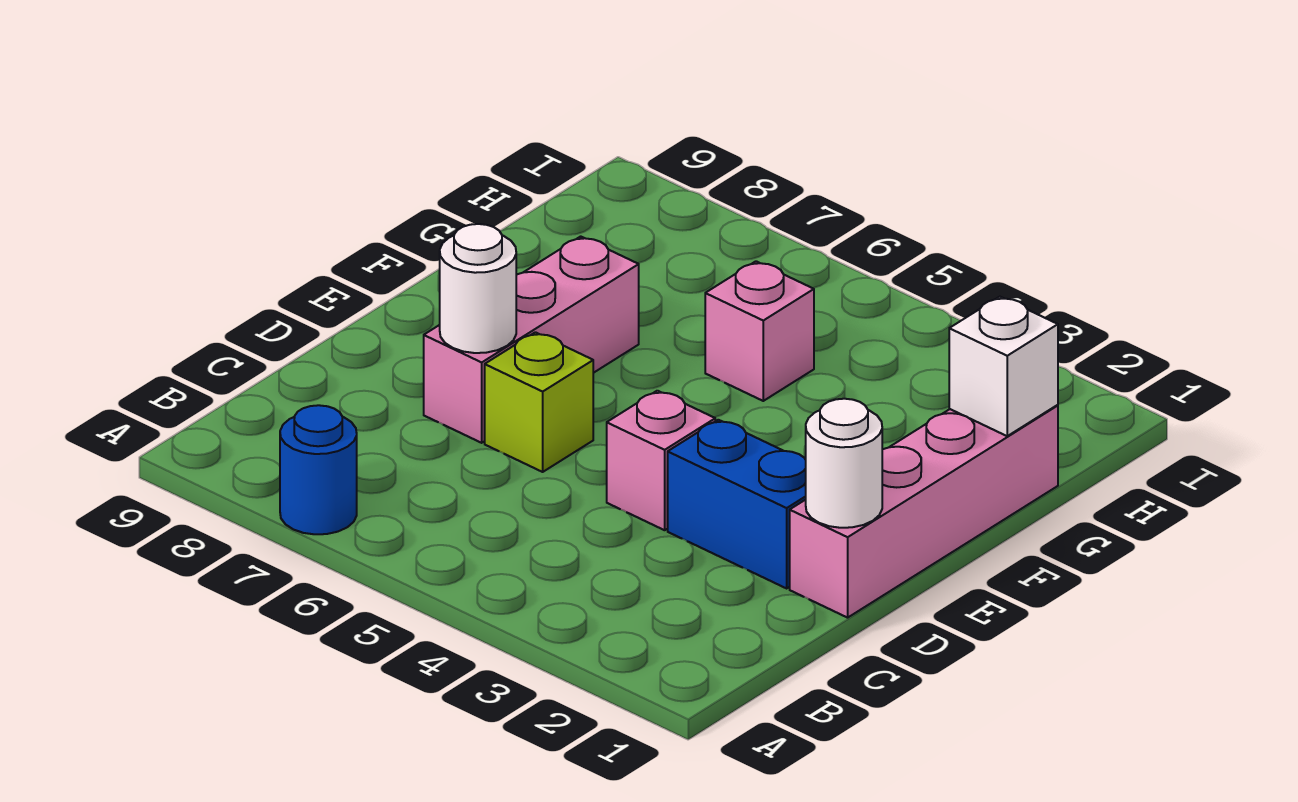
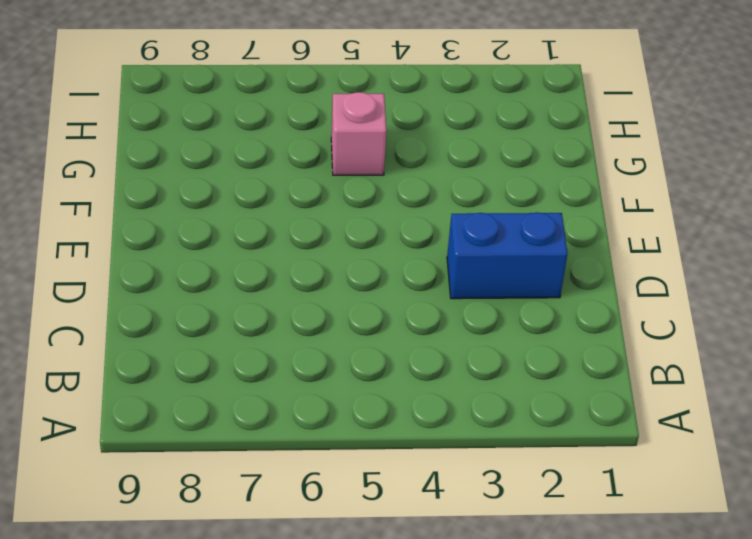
none -> blue round brick A7 level 1
none -> pink brick D1:G1 level 1

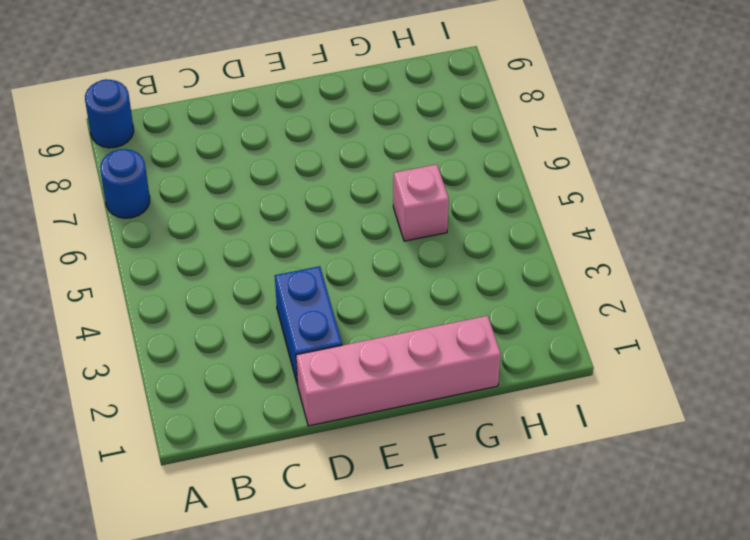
blue round brick A9 level 1 -> none
none -> pink brick D4 level 1
none -> lime brick D6 level 1

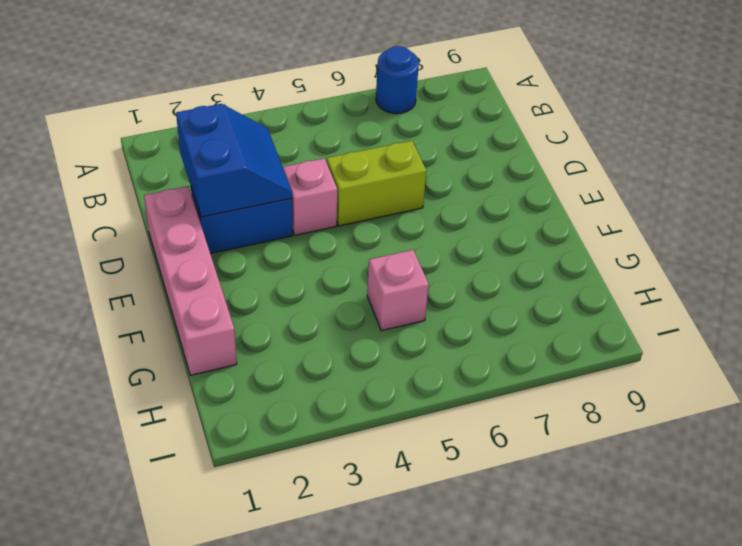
blue slope C2:D3 level 2 top 2 -> none
lime brick D5:D6 level 1 -> lime brick D6 level 1
none -> pink brick D7:F7 level 1
none -> white round brick D1 level 2

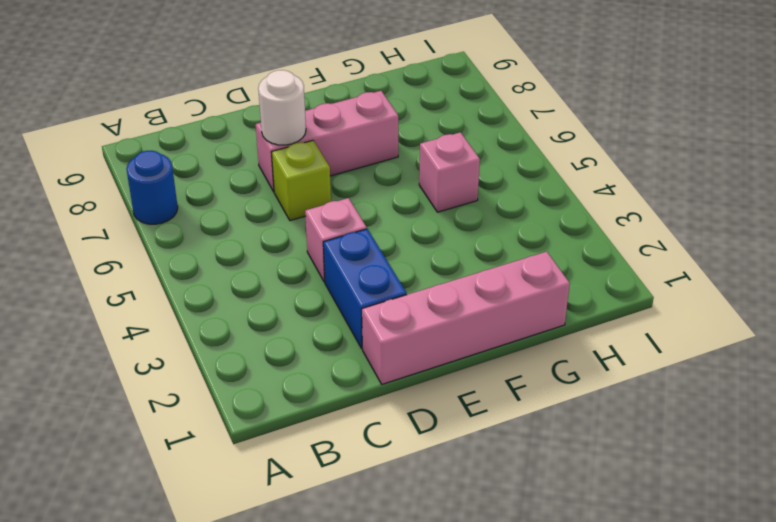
none -> white round brick D1 level 2
none -> white brick G1 level 2

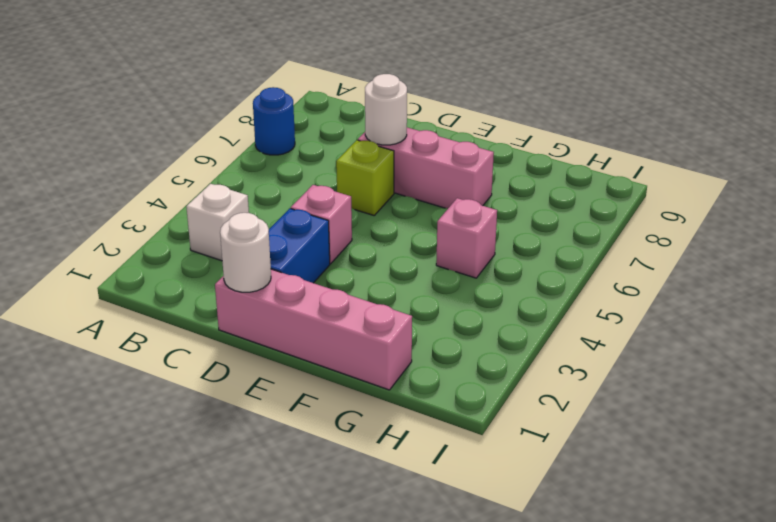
white brick B3 level 1 -> white brick G1 level 2

